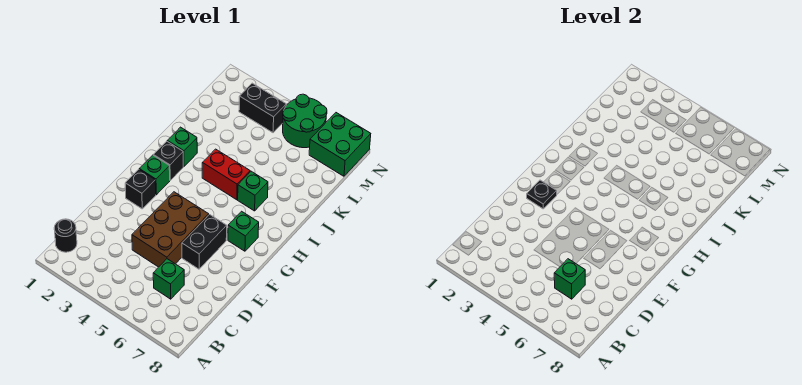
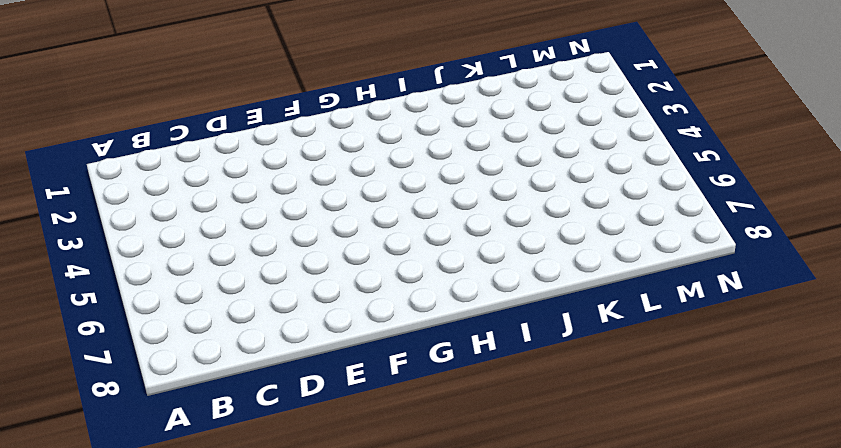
none -> black round brick B1 level 1
none -> green brick C6 level 1
none -> brown brick D4:F5 level 1

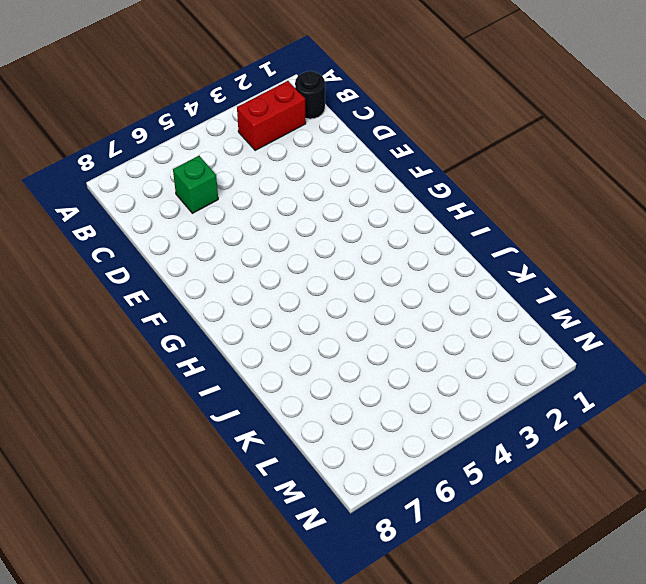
red brick B2:B3 level 1 -> red brick I4:I5 level 1
none -> brown brick D4:F5 level 1
none -> black brick E6:F6 level 1
none -> black brick F2 level 1

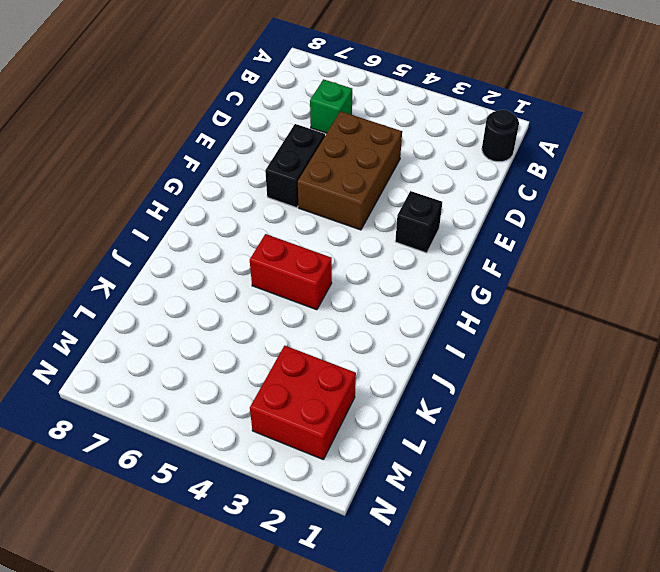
red brick L2:M3 level 1 -> black brick M3:M4 level 1
none -> green brick G2 level 1
none -> green brick G7 level 1
none -> black brick H2 level 1

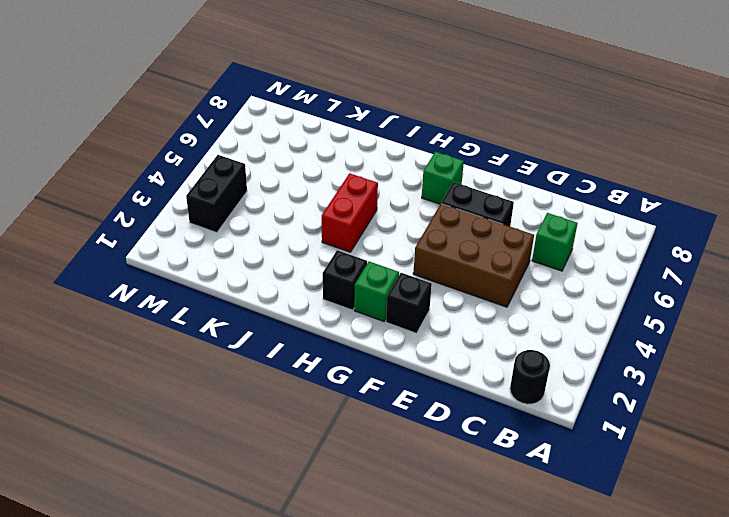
none -> green brick I2 level 1
none -> green brick I6 level 1
none -> green round brick M5:N6 level 1

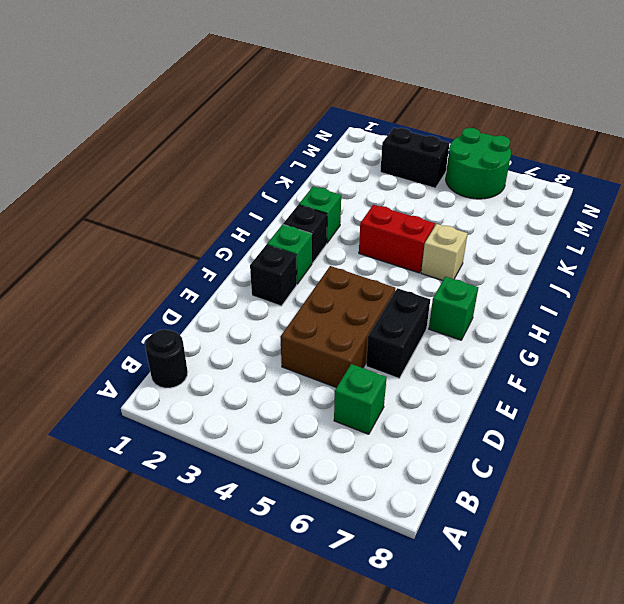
tan brick I6 level 1 -> green brick I6 level 1
none -> green brick M7:N8 level 1
none -> green brick C6 level 2
none -> black plate F2 level 2

